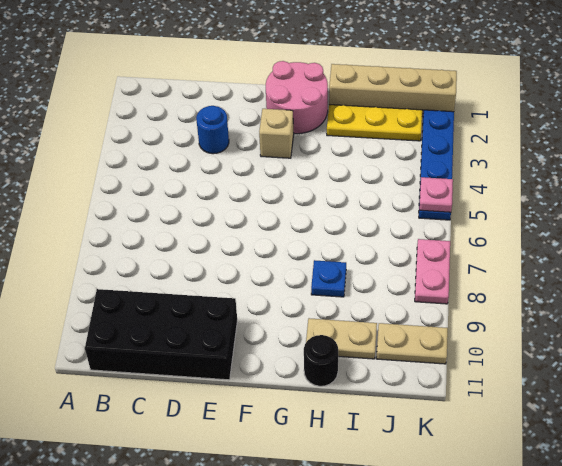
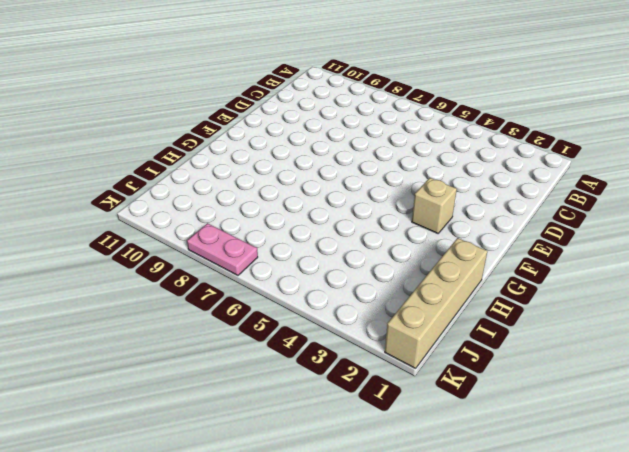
none -> black brick B10:E11 level 1
none -> blue round brick D3 level 1
none -> pink round brick F1:G2 level 1

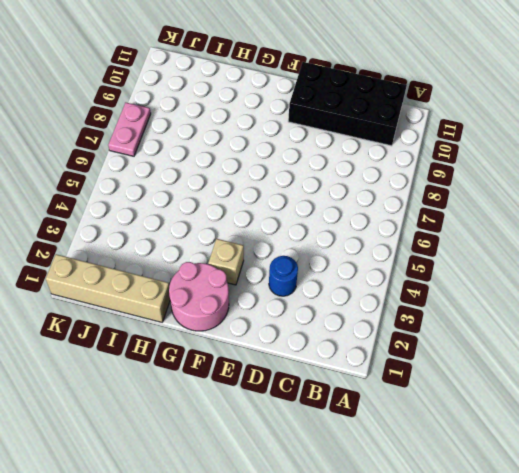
none -> yellow plate H2:J2 level 1
none -> blue plate H8 level 1
none -> tan plate H10:I10 level 1

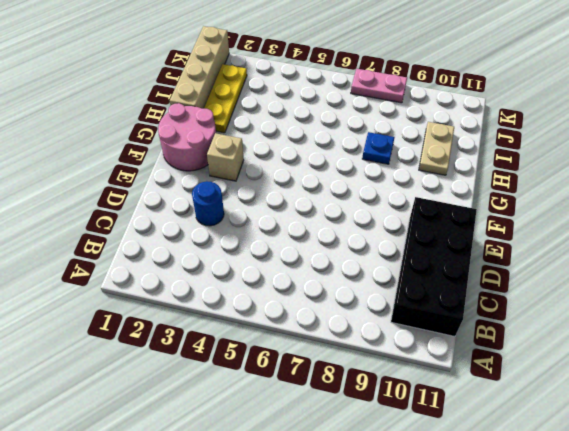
none -> black round brick H11 level 1
none -> tan plate J10:K10 level 1
none -> blue plate K2:K5 level 1

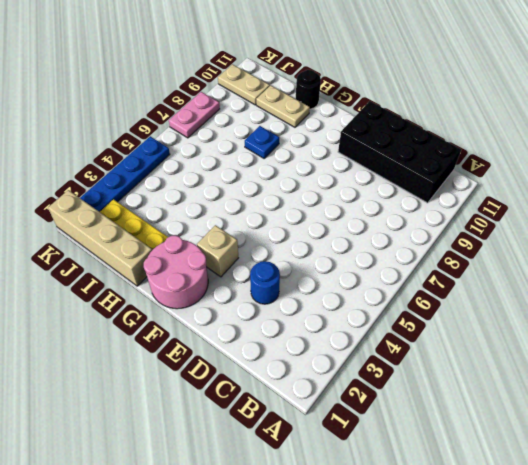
none -> pink plate K5 level 2

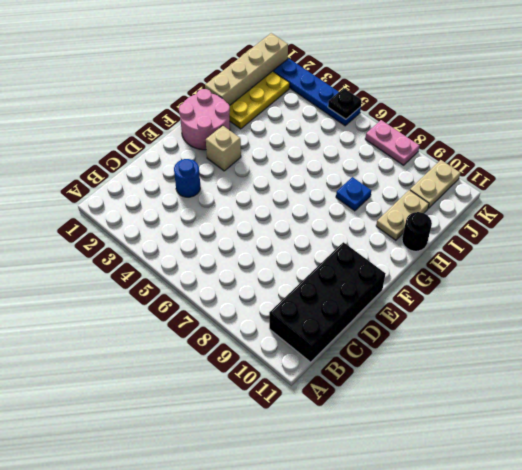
black plate K5 level 2 -> pink plate K5 level 2

